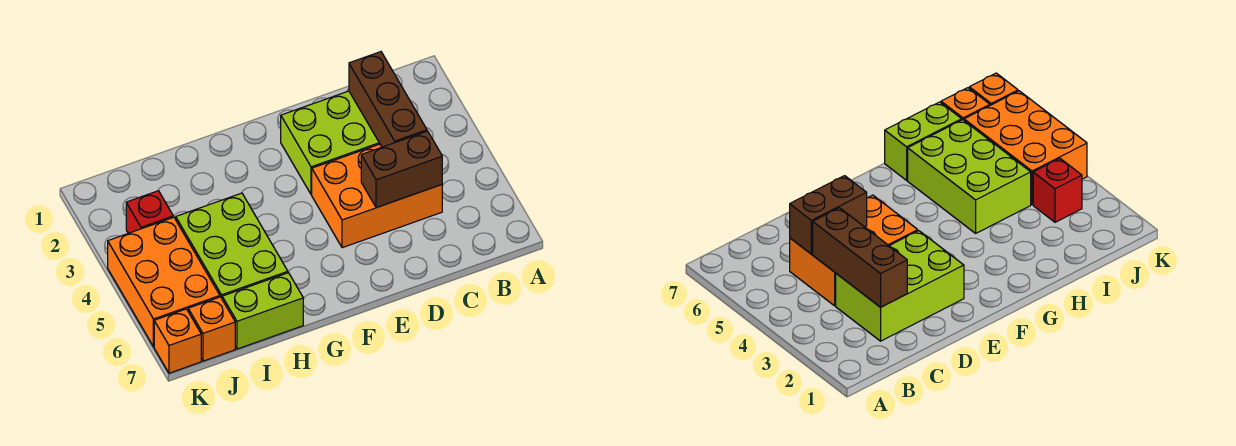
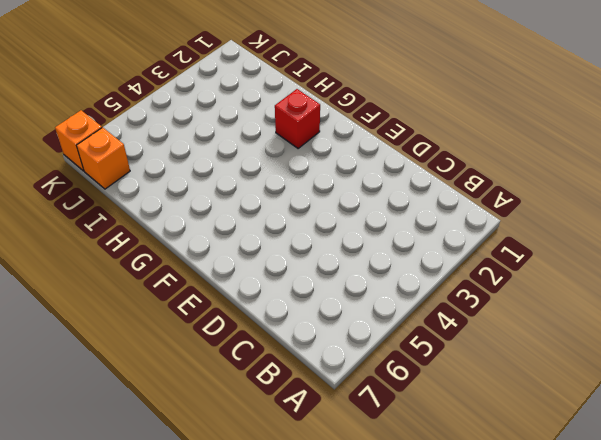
red brick G2 level 1 -> red brick J3 level 1
none -> lime brick C2:E3 level 1
none -> orange brick C4:E5 level 1

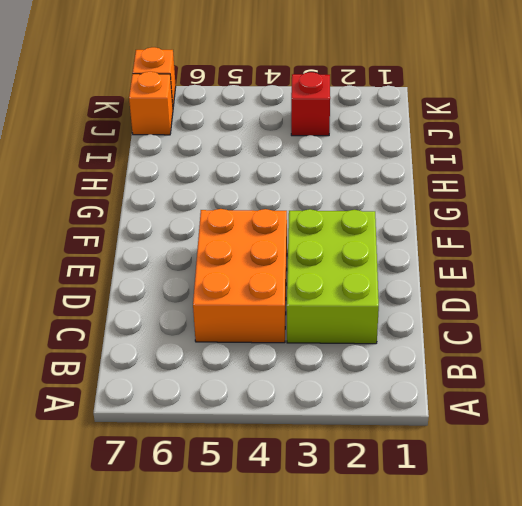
none -> lime brick H4:I6 level 1
none -> lime brick H7:I7 level 1

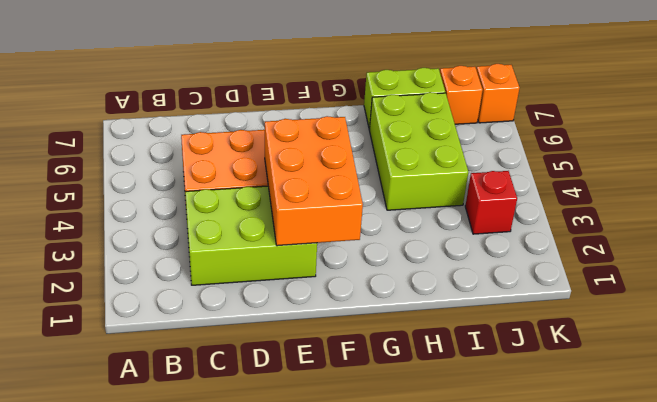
orange brick E2:F4 level 2 -> orange brick J4:K6 level 1
none -> brown brick C2:C4 level 2
none -> brown brick C5:D5 level 2

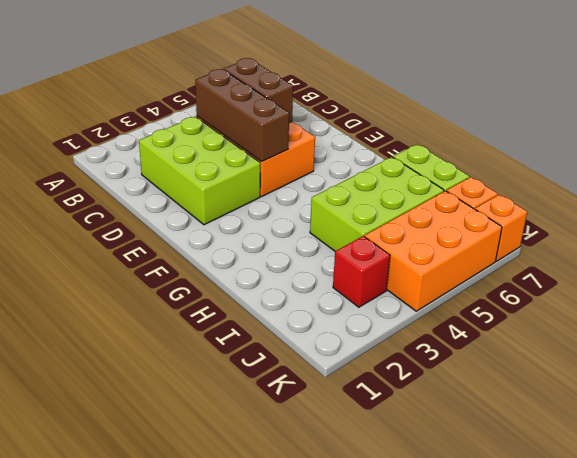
brown brick C4:E4 level 2 -> brown brick C2:C4 level 2

